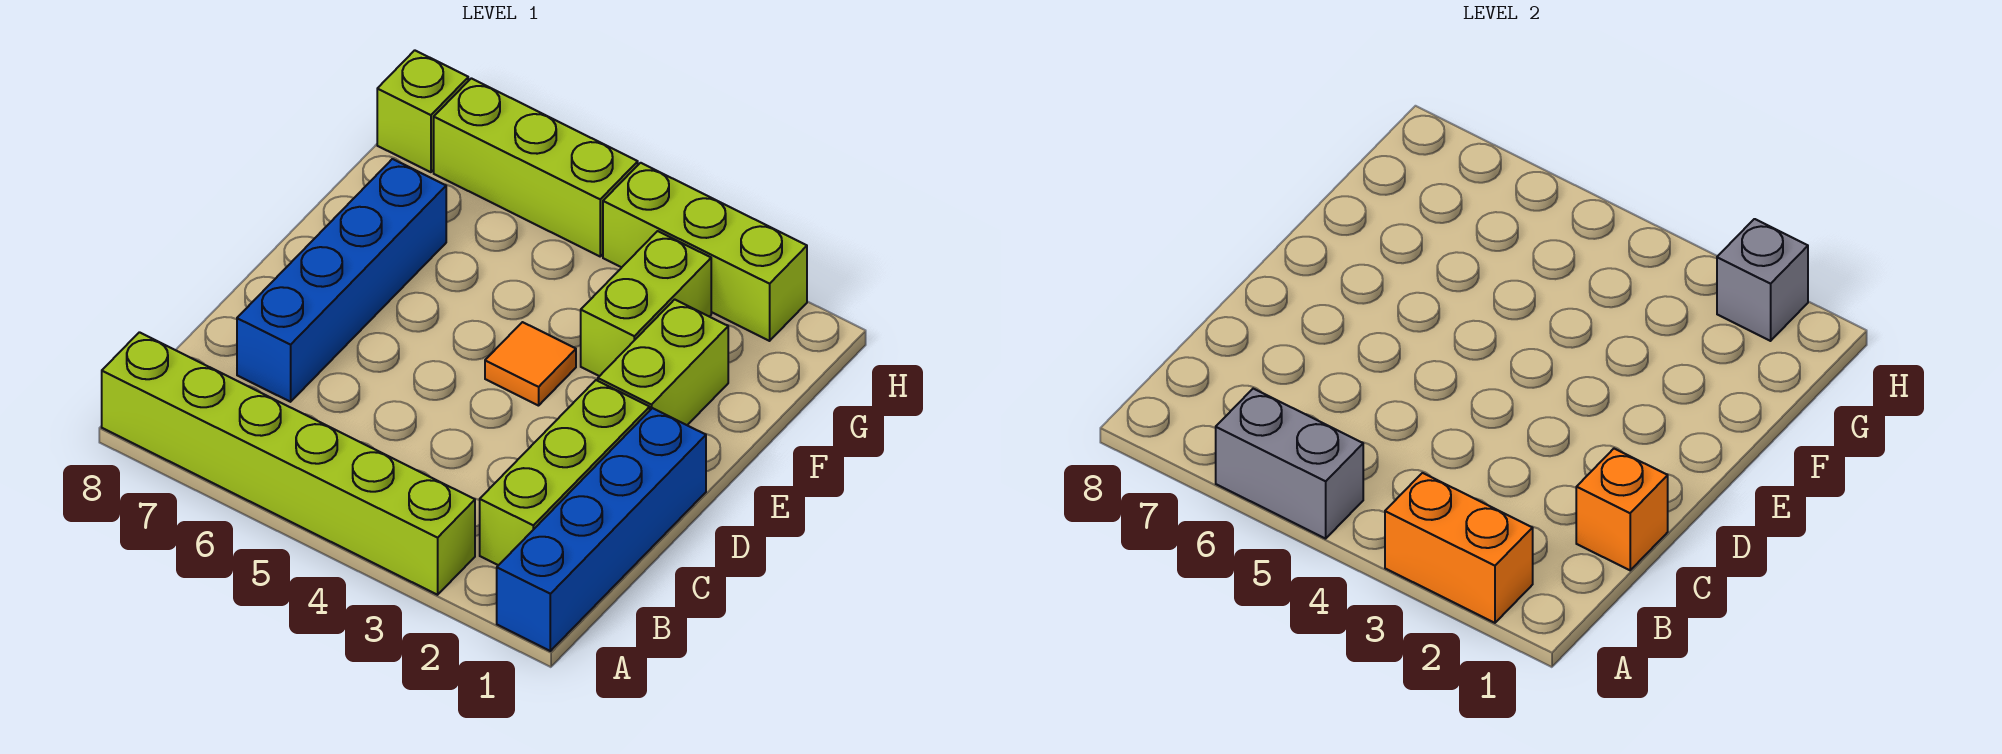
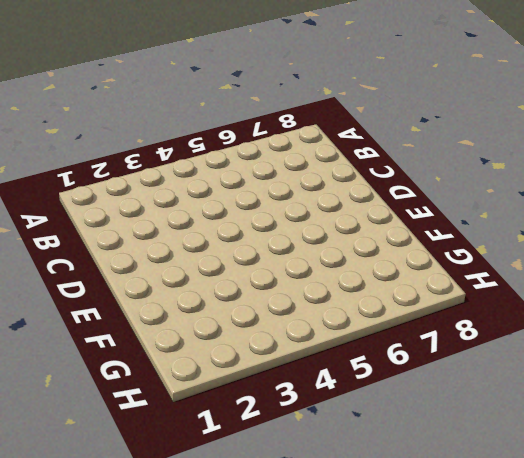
none -> blue brick A1:D1 level 1
none -> lime brick A3:A8 level 1
none -> lime brick B2:D2 level 1

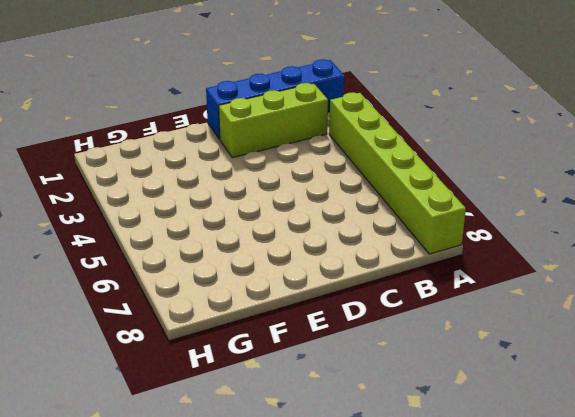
none -> blue brick C7:F7 level 1
none -> lime brick E2:F2 level 1
none -> orange tile E4 level 1

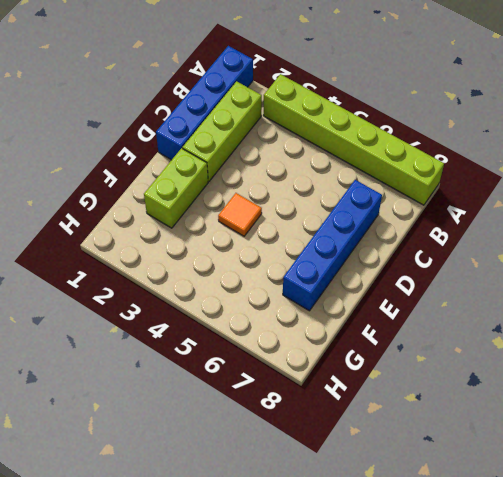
none -> lime brick F3:G3 level 1
none -> lime brick H2:H4 level 1
none -> lime brick H5:H7 level 1

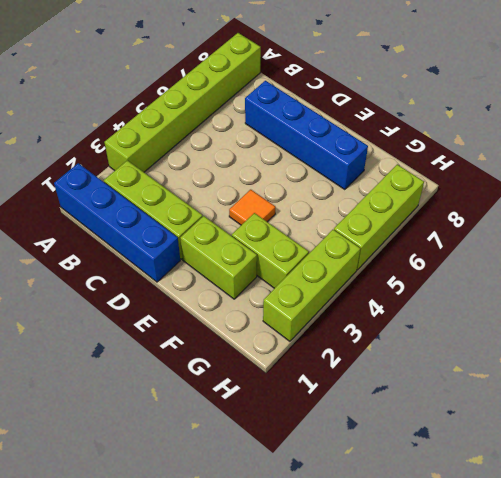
none -> lime brick H8 level 1
none -> orange brick A2:A3 level 2
none -> grey brick A5:A6 level 2

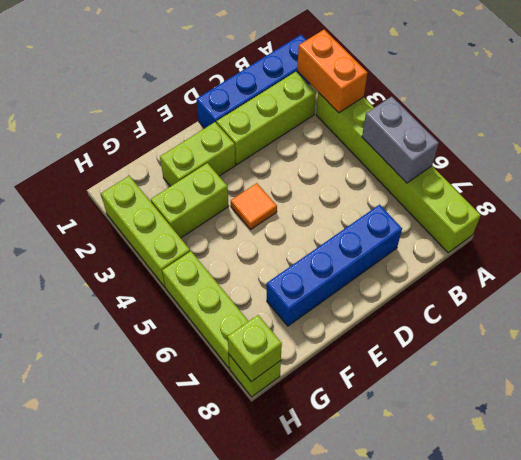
lime brick H8 level 2 -> none
none -> orange brick C1 level 2
none -> grey brick H2 level 2

